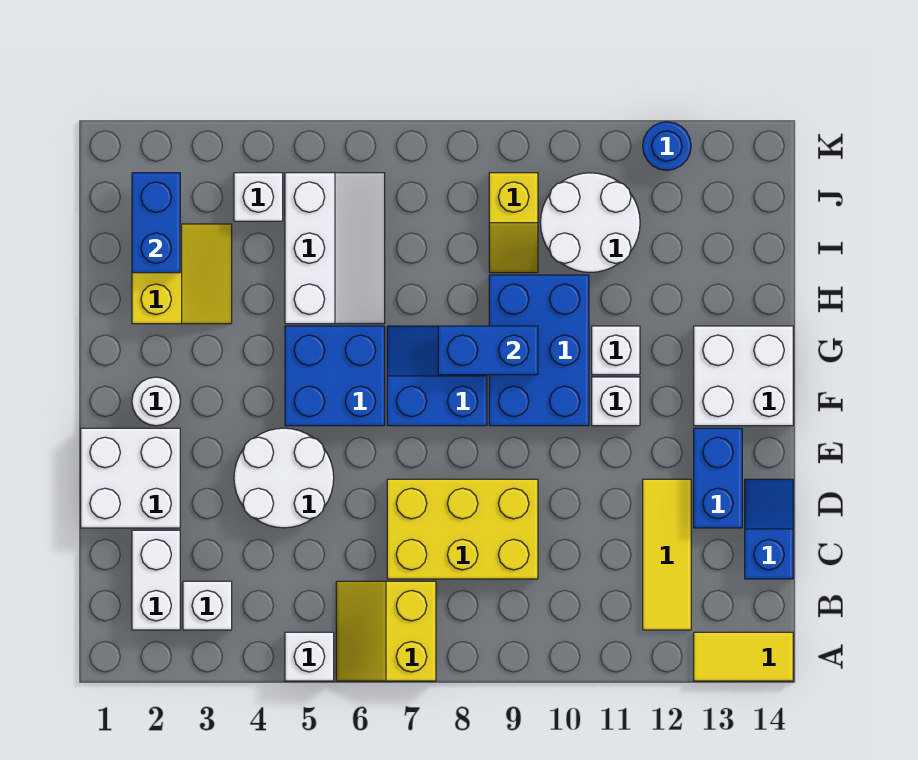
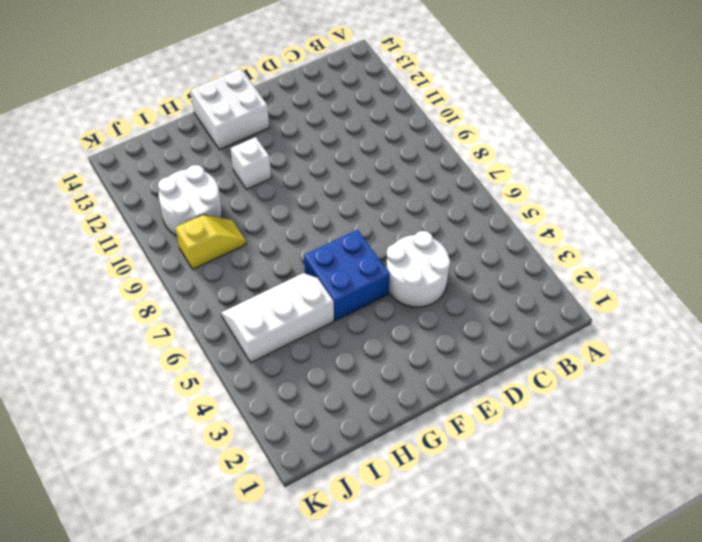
none -> white brick A5 level 1
none -> yellow slope A6:B7 level 1 top 7
none -> yellow tile A13:A14 level 1

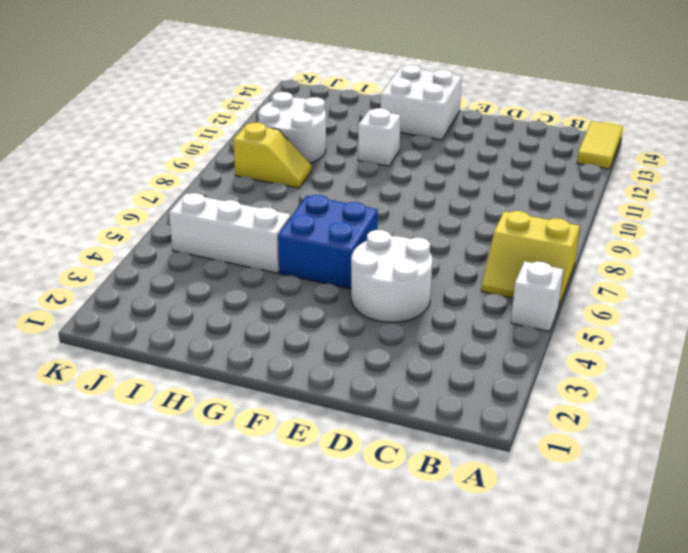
none -> white brick B2:C2 level 1
none -> white brick B3 level 1
none -> yellow tile B12:D12 level 1

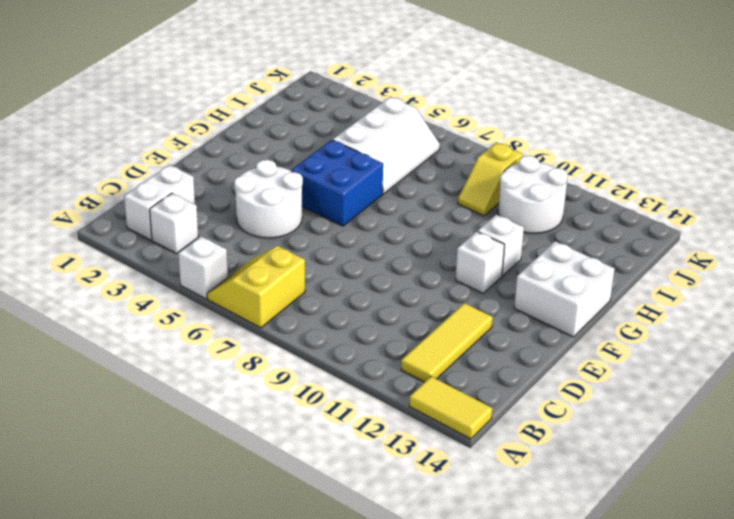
none -> yellow brick C7:D9 level 1
none -> blue slope C14:D14 level 1 top C
none -> white brick D1:E2 level 1

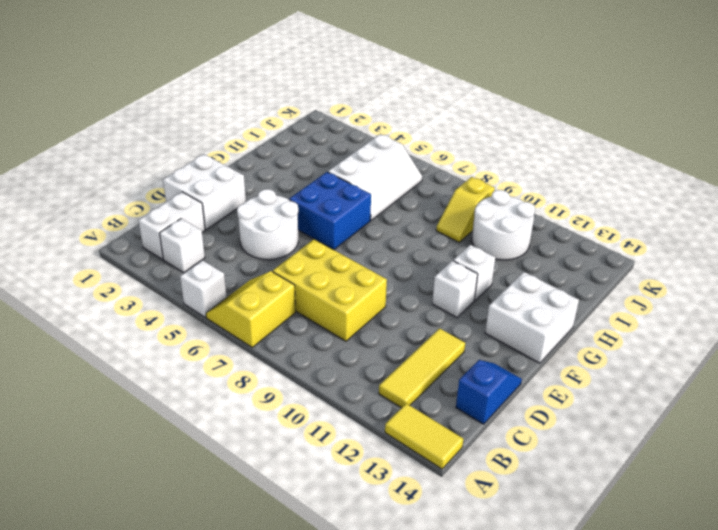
none -> blue brick D13:E13 level 1
none -> white round brick F2 level 1
none -> blue slope F7:G8 level 1 top F

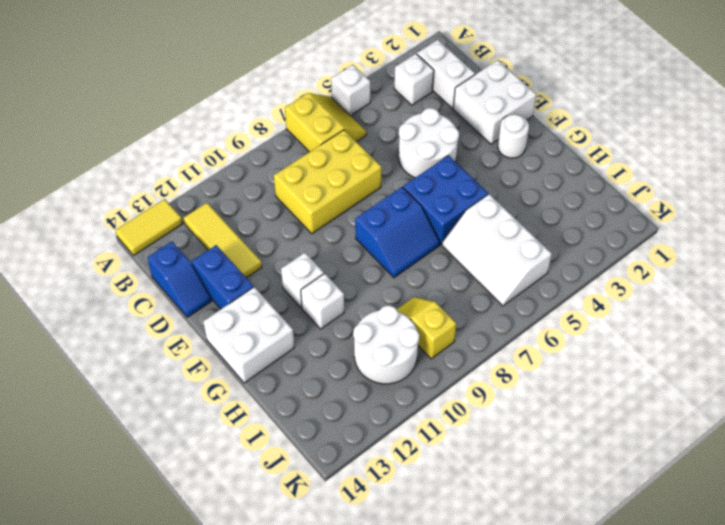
none -> blue brick F9:H10 level 1
none -> yellow slope H2:I3 level 1 top 2
none -> white brick J4 level 1

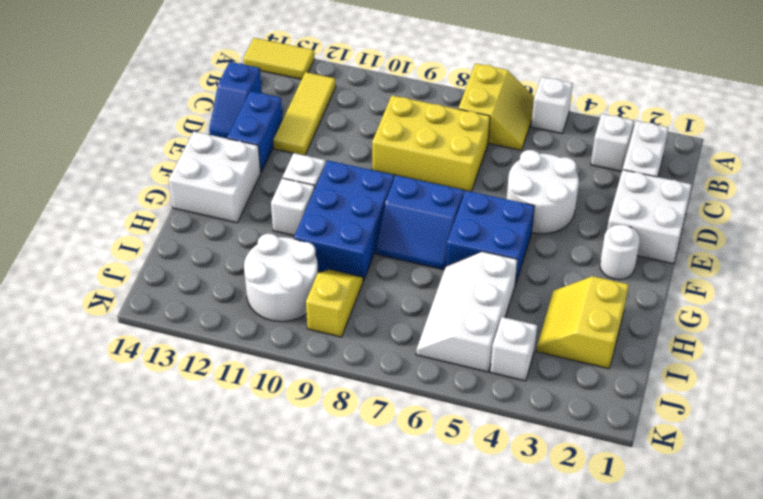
none -> blue round brick K12 level 1
none -> blue brick G8:G9 level 2
none -> blue brick I2:J2 level 2

